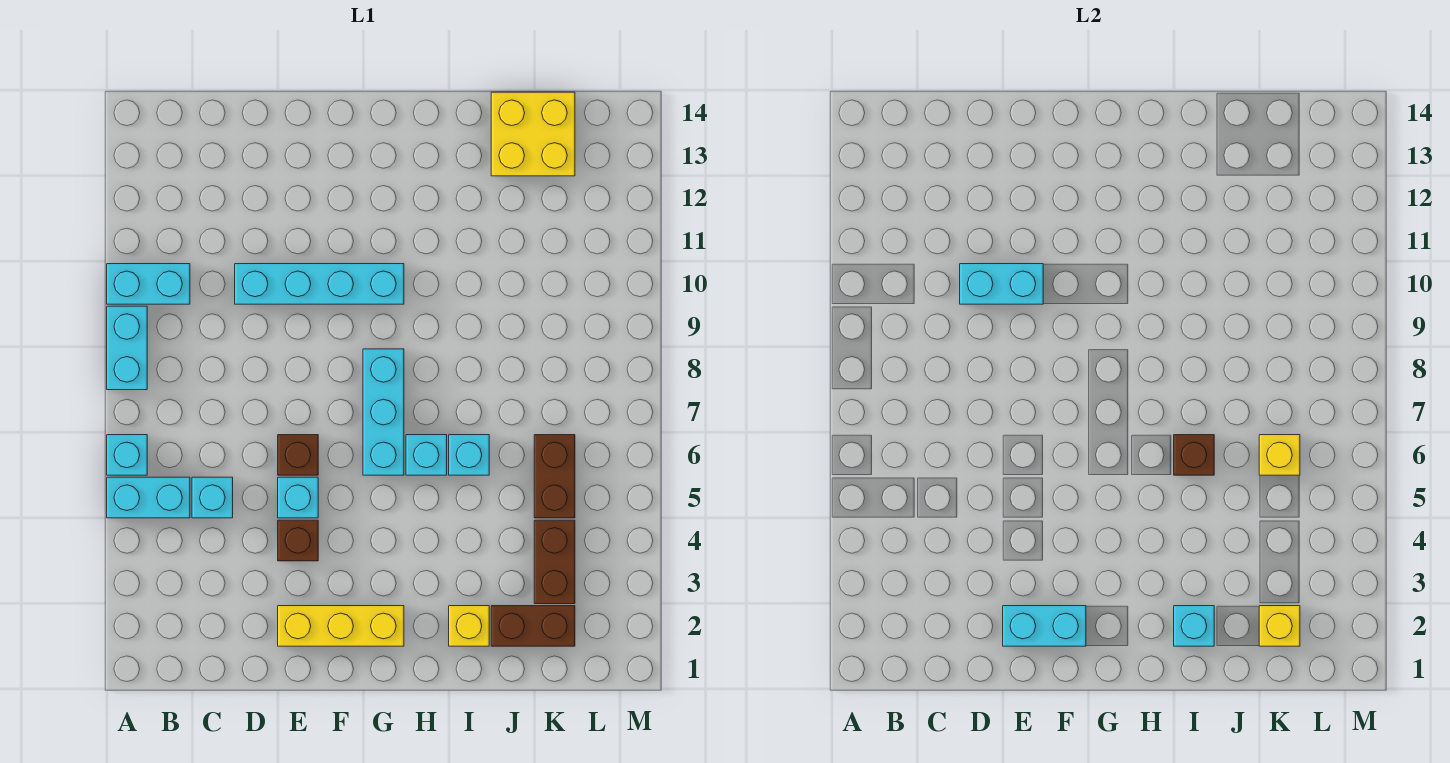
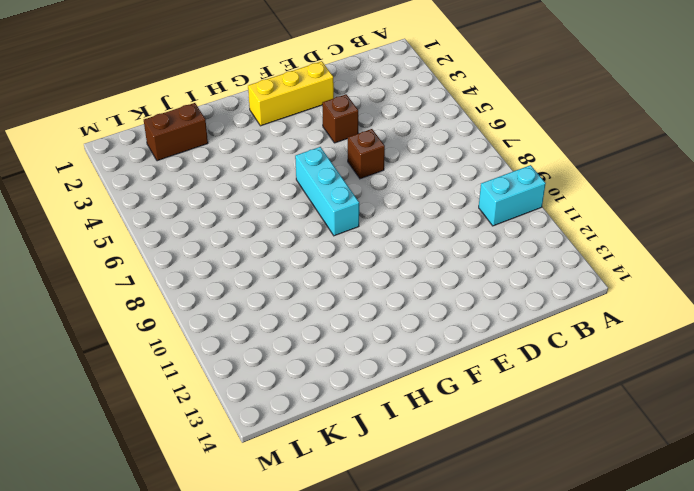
none -> cyan brick A5:B5 level 1
none -> cyan brick A6 level 1
none -> cyan brick A8:A9 level 1

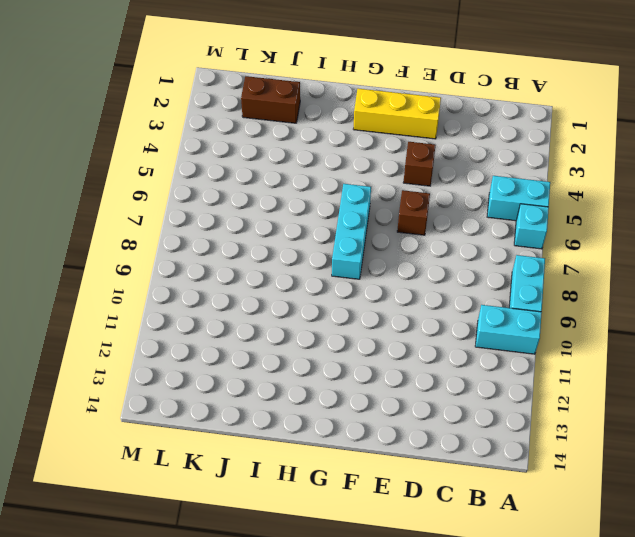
none -> cyan brick C5 level 1
none -> cyan brick D10:G10 level 1
none -> cyan brick E5 level 1

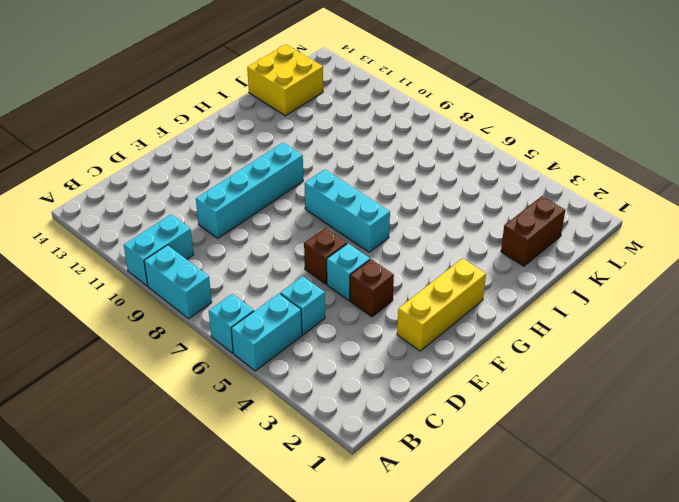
none -> cyan brick H6 level 1
none -> yellow brick I2 level 1
none -> cyan brick I6 level 1

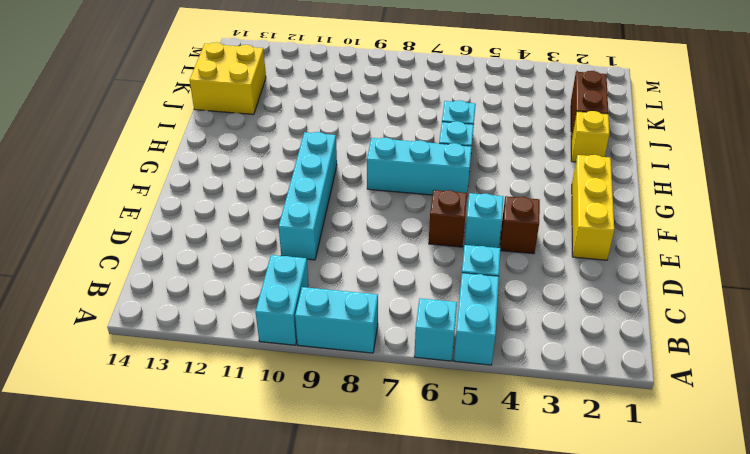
none -> brown brick K3:K4 level 1
none -> brown brick K5:K6 level 1
none -> cyan brick D10:E10 level 2

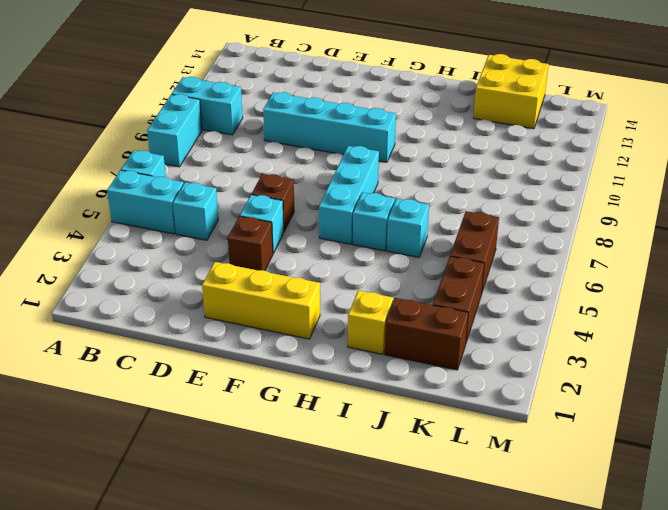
none -> cyan brick D10:E10 level 2
none -> cyan brick E2:F2 level 2
none -> cyan brick I2 level 2

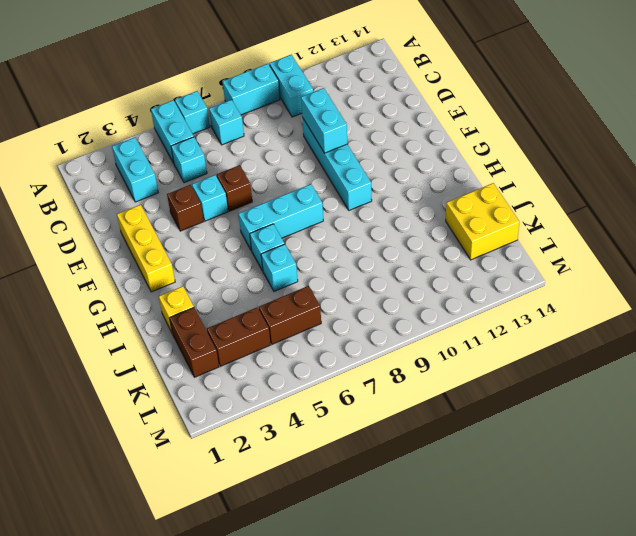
cyan brick B3:C3 level 1 -> cyan brick E2:F2 level 2
cyan brick B7 level 1 -> cyan brick I2 level 2
none -> brown brick I6 level 2
none -> yellow brick K2 level 2
none -> yellow brick K6 level 2

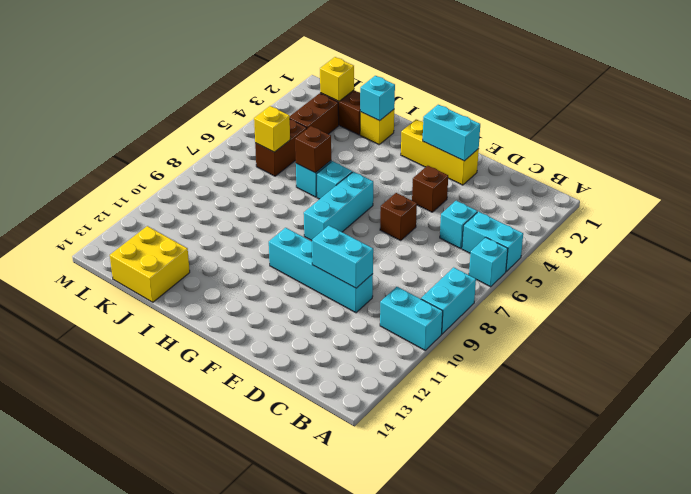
none -> cyan brick E5 level 1

